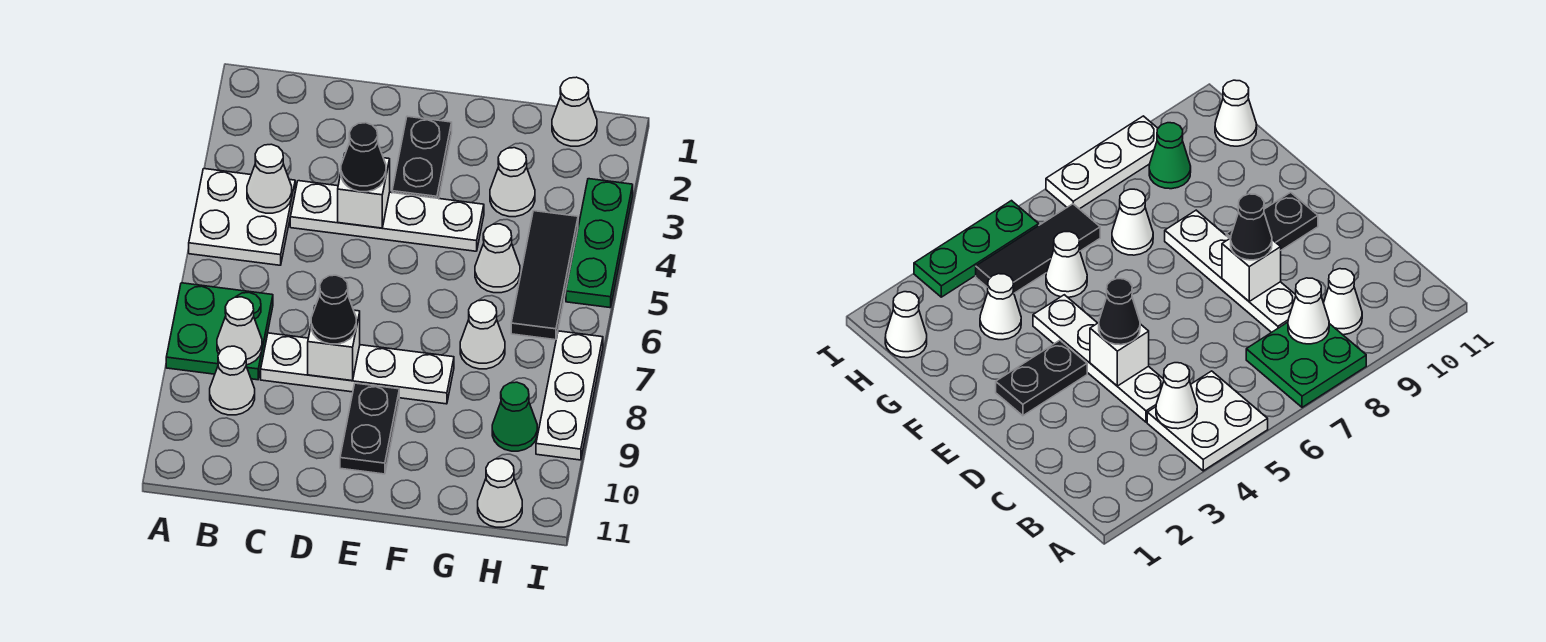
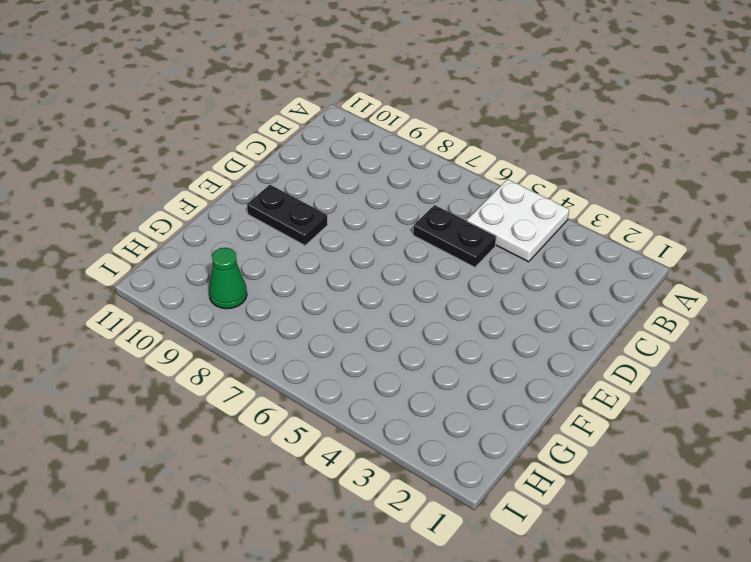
black plate C5:C6 level 1 -> black plate E2:E3 level 1
none -> green plate A7:B8 level 1
none -> white cone B9 level 1
none -> white plate C4:F4 level 1

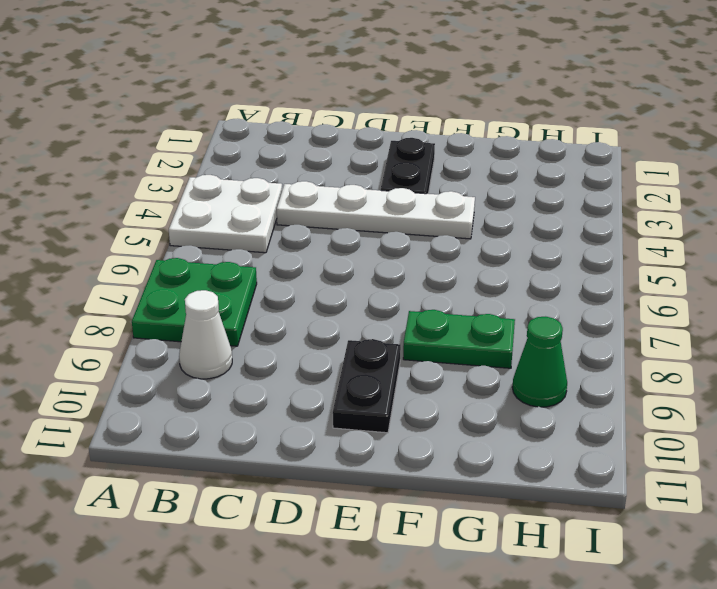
green plate F8:G8 level 1 -> white plate C8:F8 level 1
none -> white cone G3 level 1
none -> white cone G5 level 1
none -> white cone G7 level 1

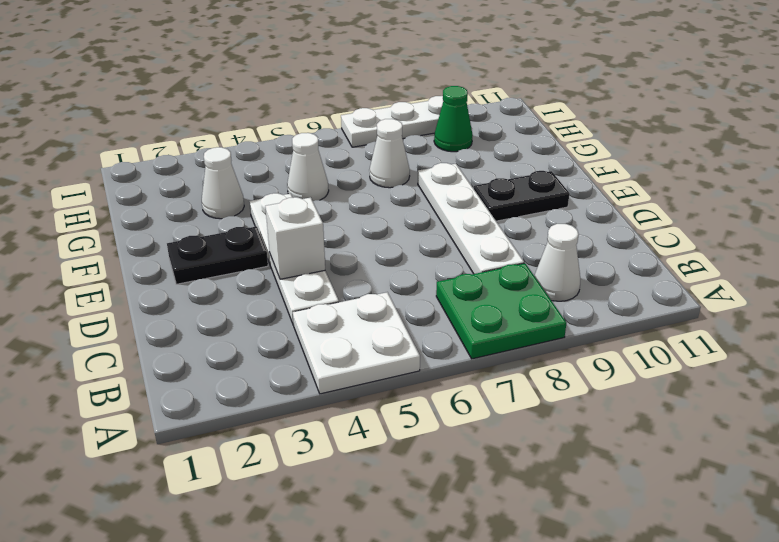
none -> white cone H1 level 1
none -> black tile H4:H6 level 1
none -> white cone H11 level 1

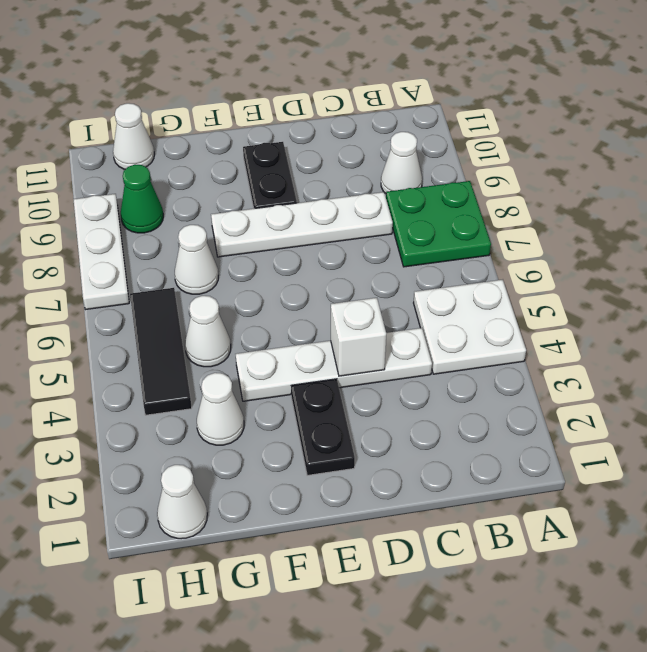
none -> green plate I3:I5 level 1
none -> white cone B4 level 2
none -> white cone B8 level 2

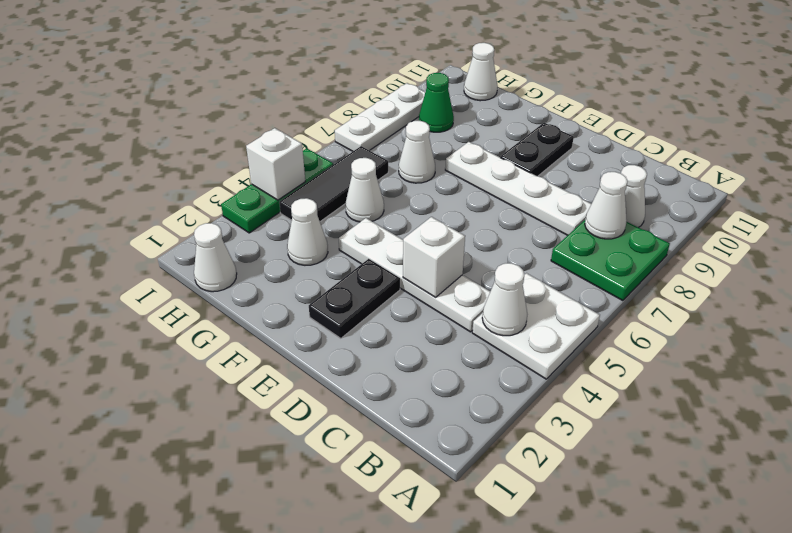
white brick I4 level 2 -> white brick D8 level 2
none -> black cone D4 level 3
none -> black cone D8 level 3

